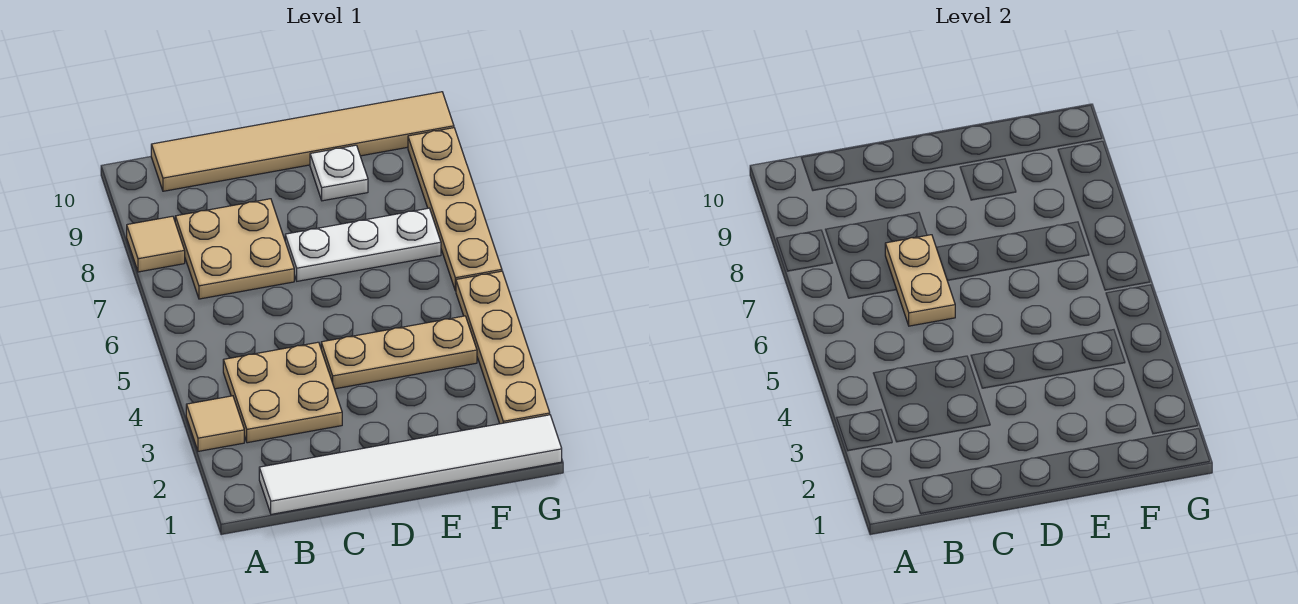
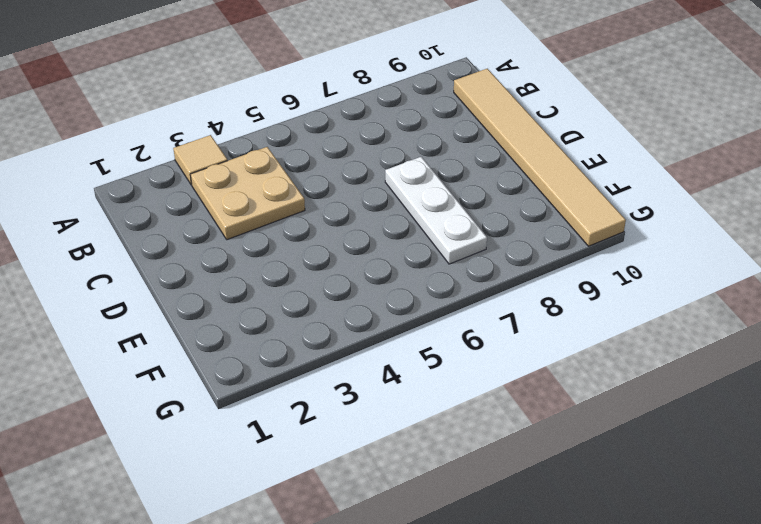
none -> tan tile A8 level 1
none -> white tile B1:G1 level 1
none -> tan plate B7:C8 level 1

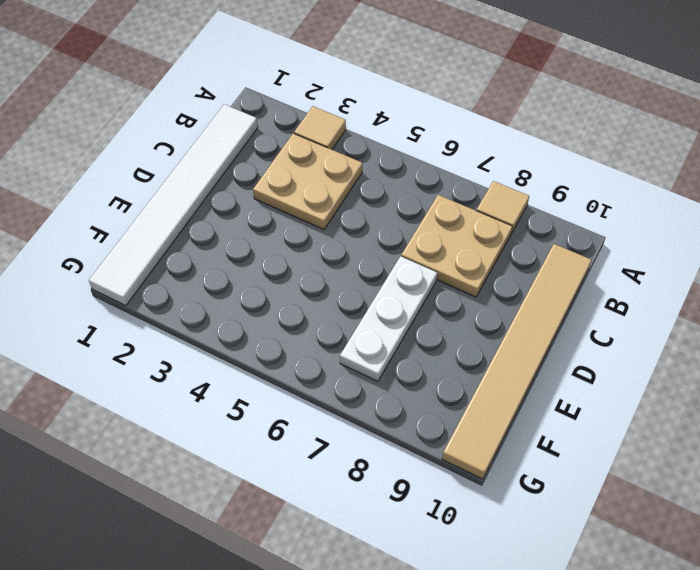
none -> tan plate D4:F4 level 1
none -> white plate E9 level 1
none -> tan plate G2:G5 level 1

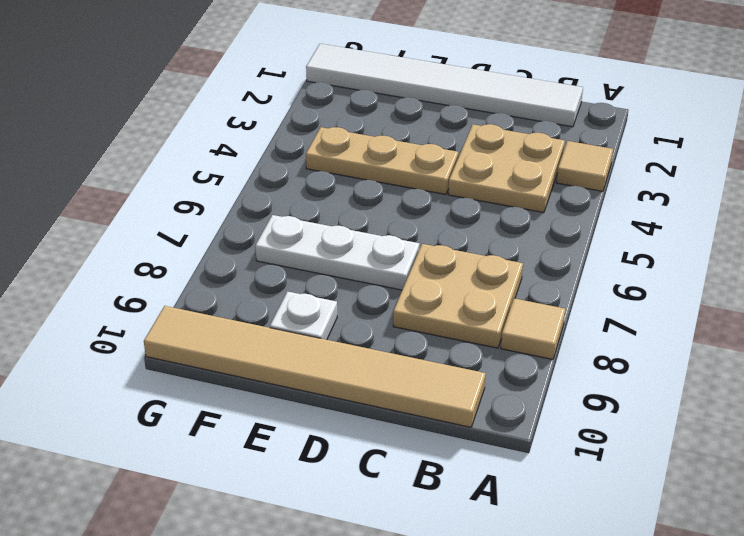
none -> tan plate G2:G5 level 1
none -> tan plate G6:G9 level 1
none -> tan plate C6:C7 level 2

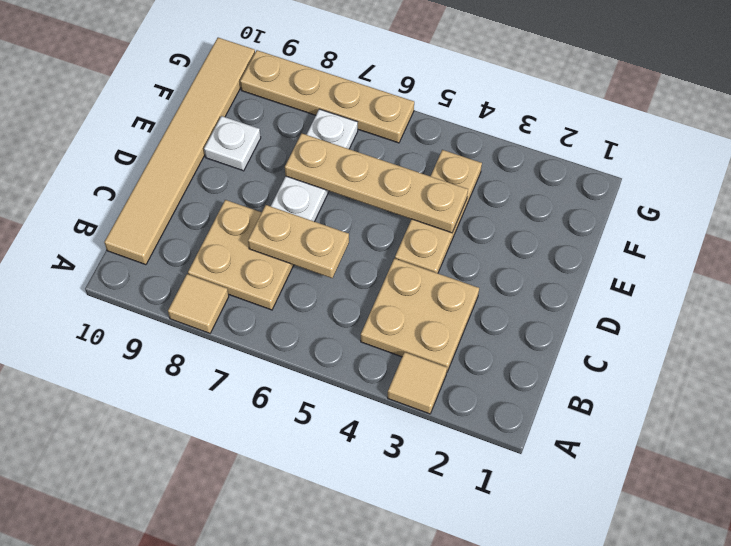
tan plate E4:E7 level 2 -> tan plate G2:G5 level 1
none -> white tile B1:G1 level 1

